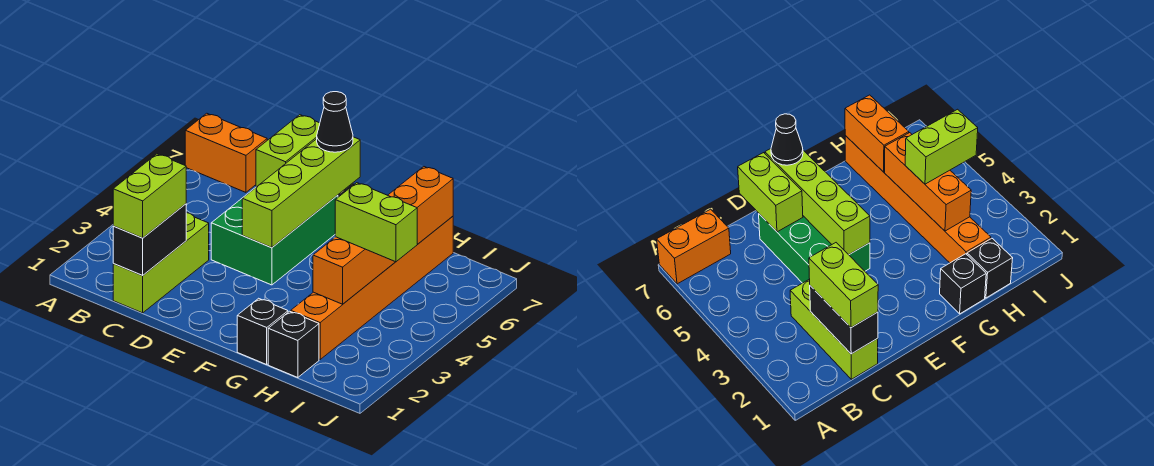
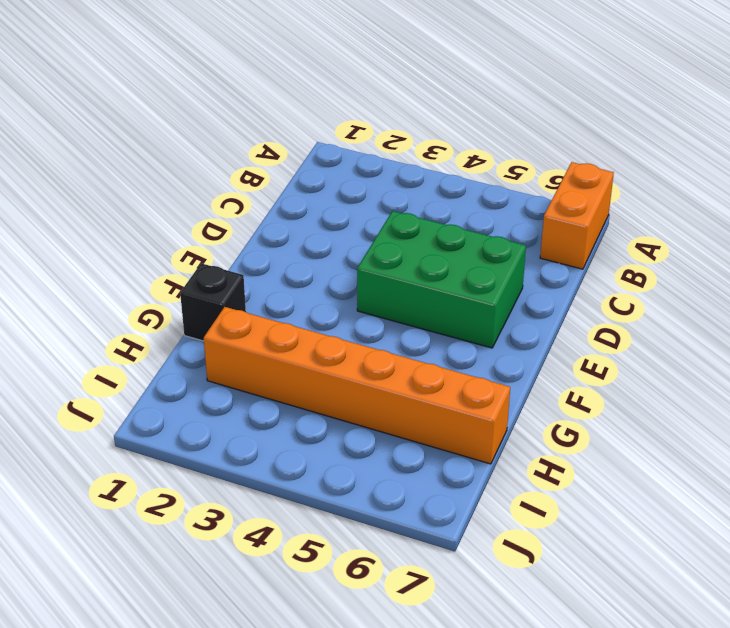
none -> lime brick C1:C3 level 1
none -> black brick H1 level 1
none -> black brick C1:C2 level 2

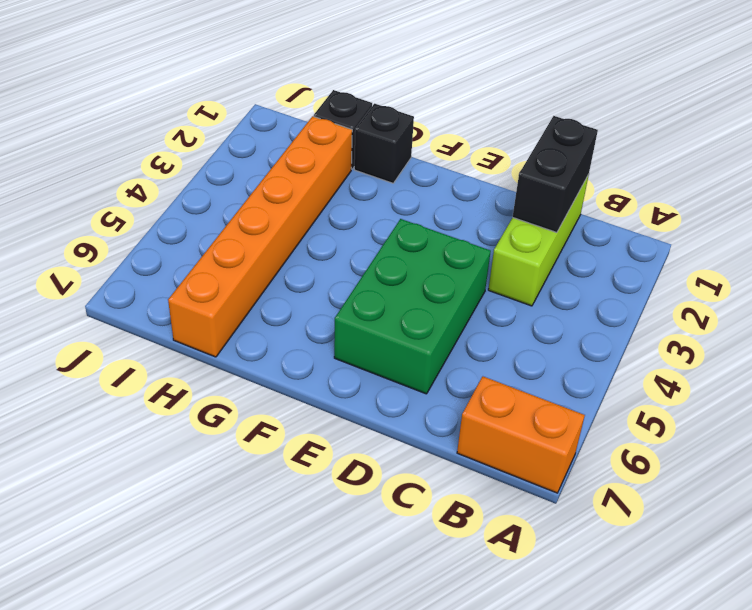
none -> lime brick D6:D7 level 2
none -> lime brick E4:E7 level 2
none -> orange brick H3:H5 level 2

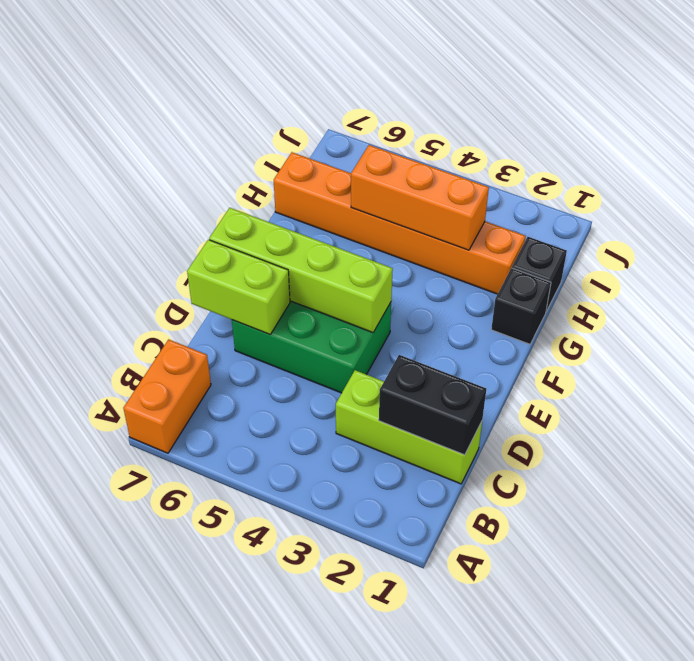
none -> orange brick H6:H7 level 2
none -> lime brick C1:C2 level 3
none -> black cone E7 level 3

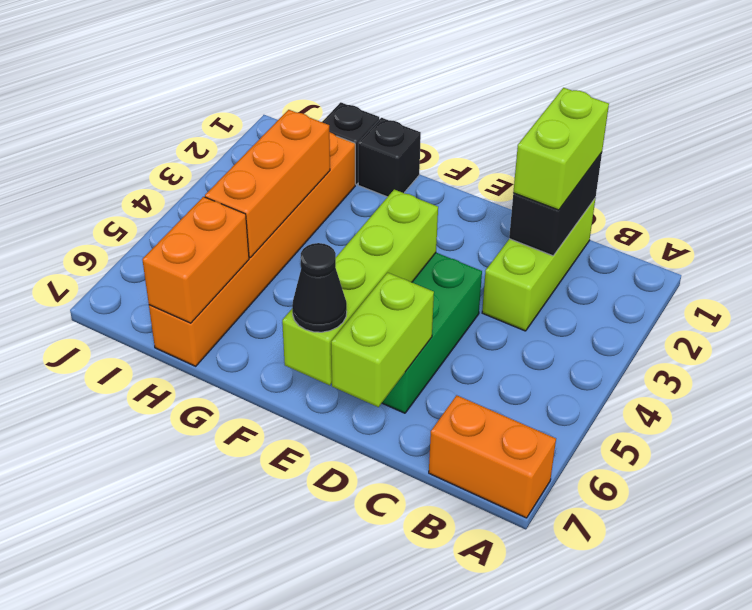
none -> lime brick H4:I4 level 3

